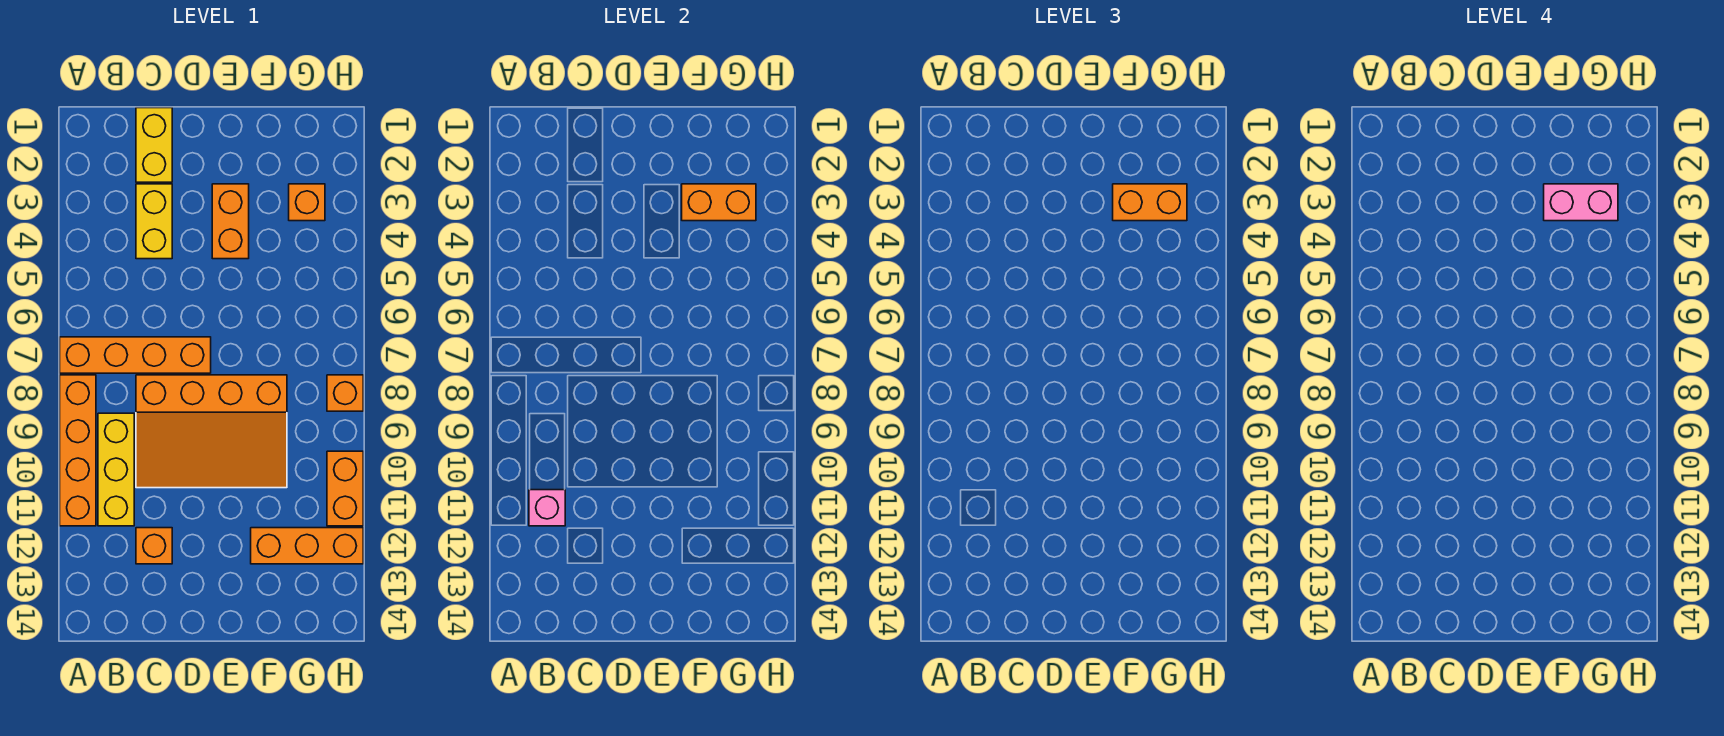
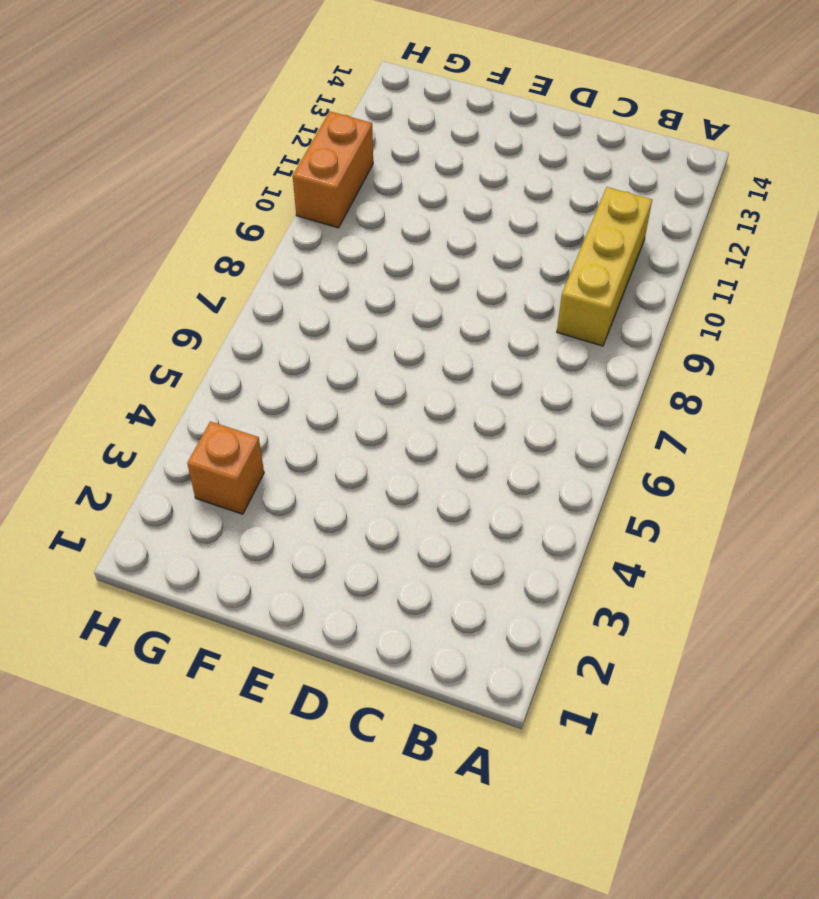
none -> orange brick A7:D7 level 1
none -> orange brick A8:A11 level 1
none -> yellow brick C1:C2 level 1

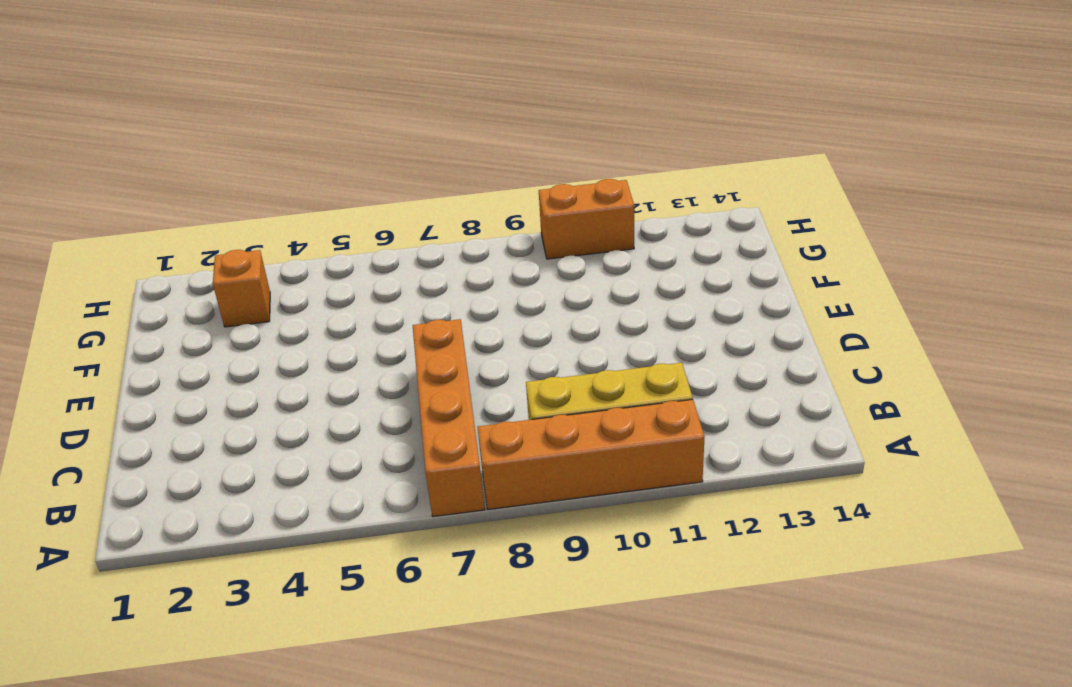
none -> yellow brick C1:C2 level 1
none -> yellow brick C3:C4 level 1
none -> orange slope C8:F10 level 1 top 8

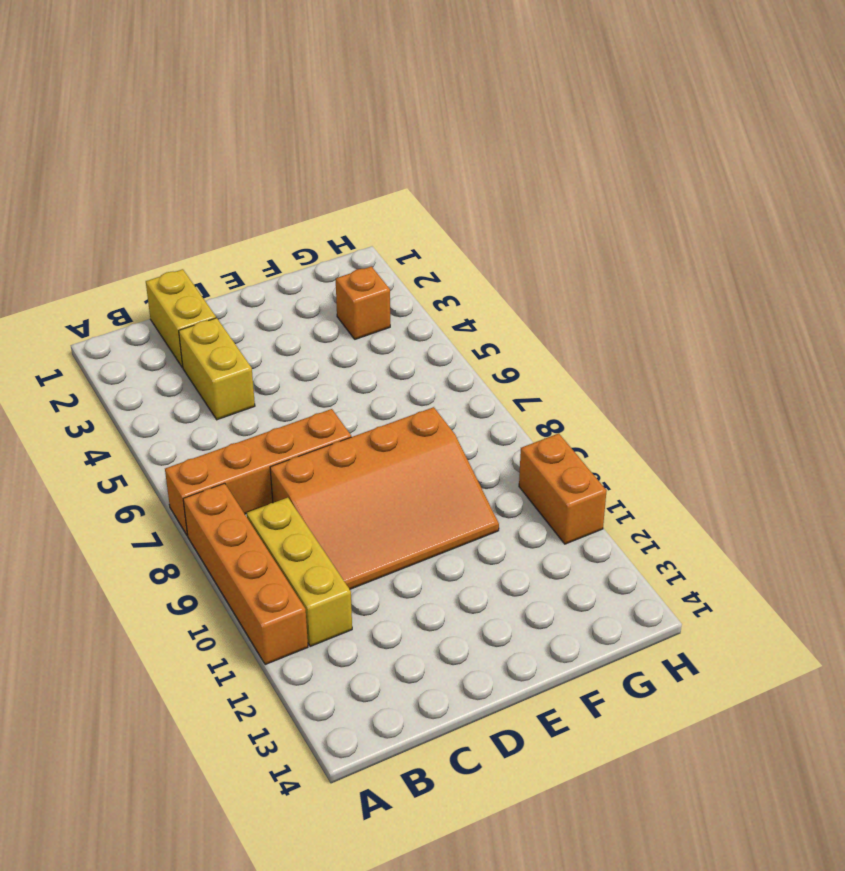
none -> orange brick C12 level 1
none -> orange brick E3:E4 level 1
none -> orange brick F12:H12 level 1

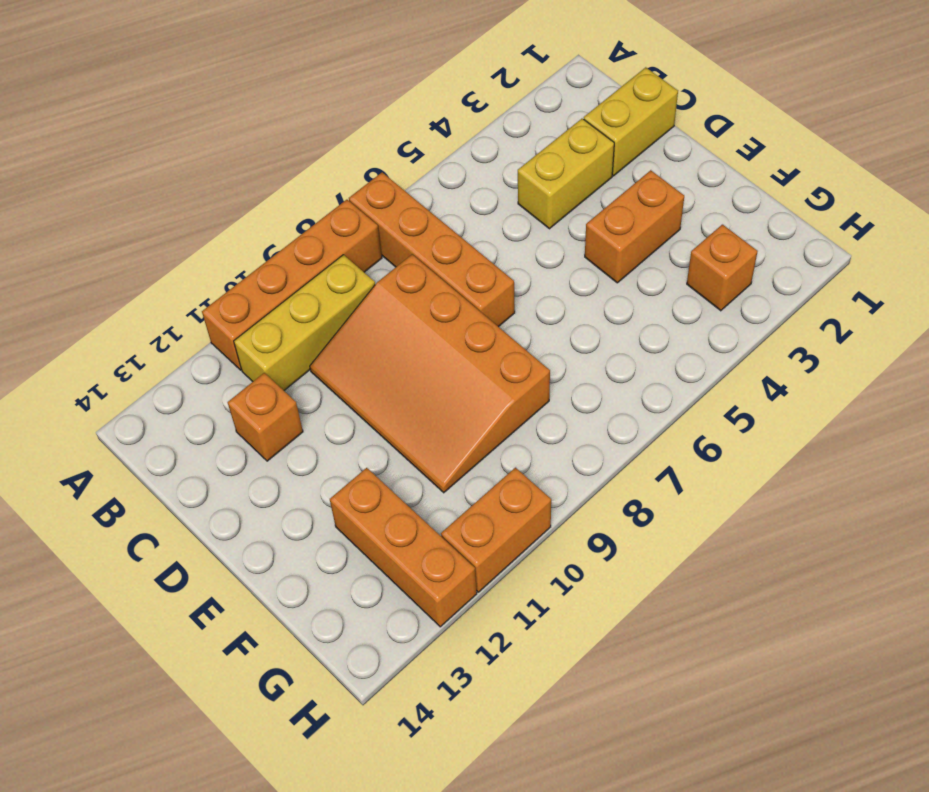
none -> orange brick H8 level 1
none -> pink brick B11 level 2
none -> orange brick F3:G3 level 2

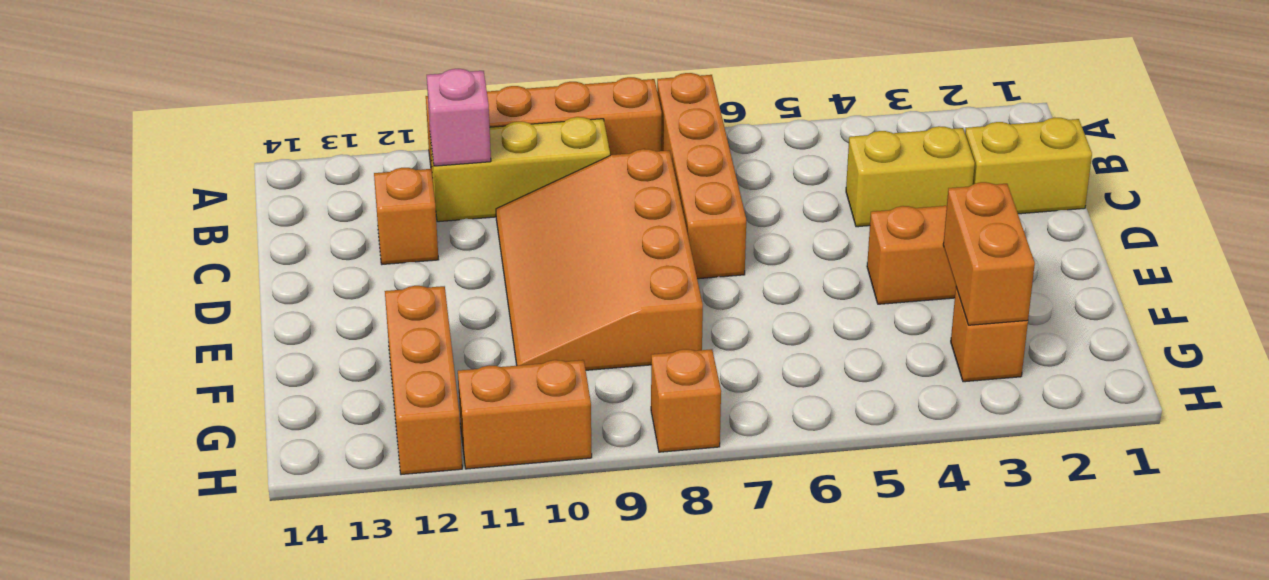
none -> orange brick F3:G3 level 3
none -> pink brick F3:G3 level 4

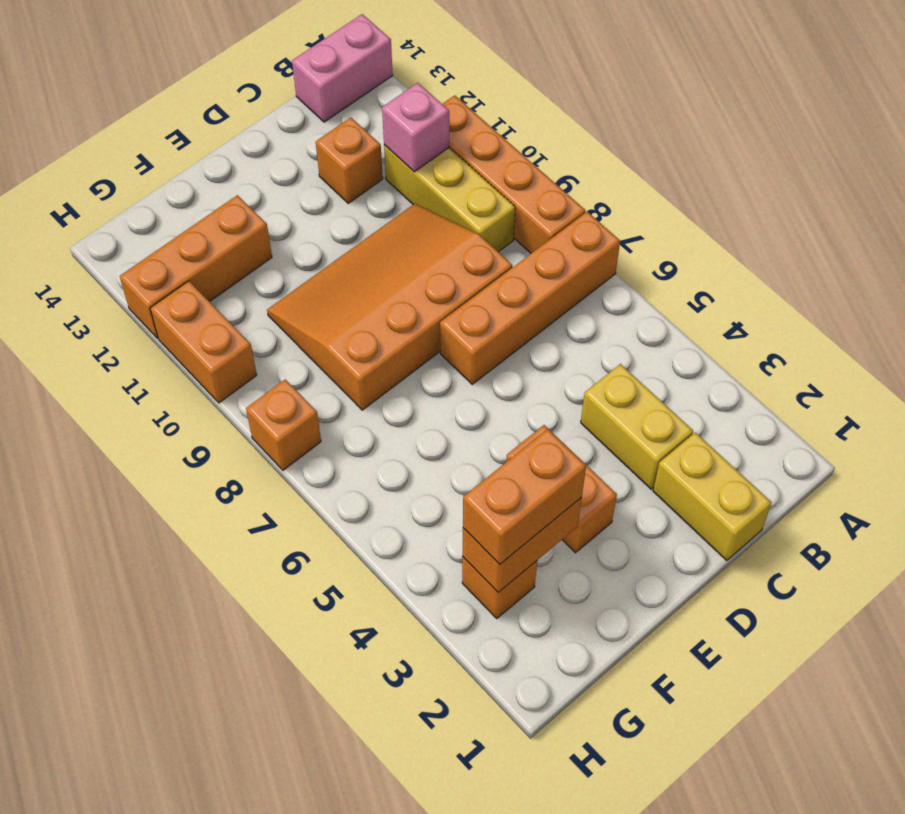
pink brick A14:B14 level 1 -> pink brick F3:G3 level 4

